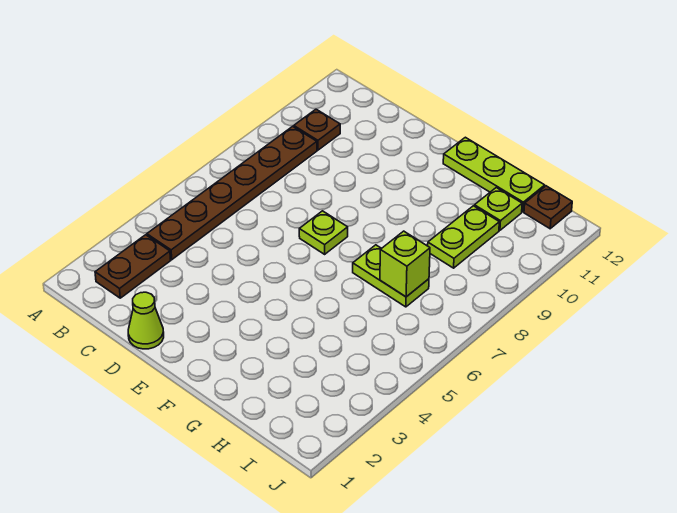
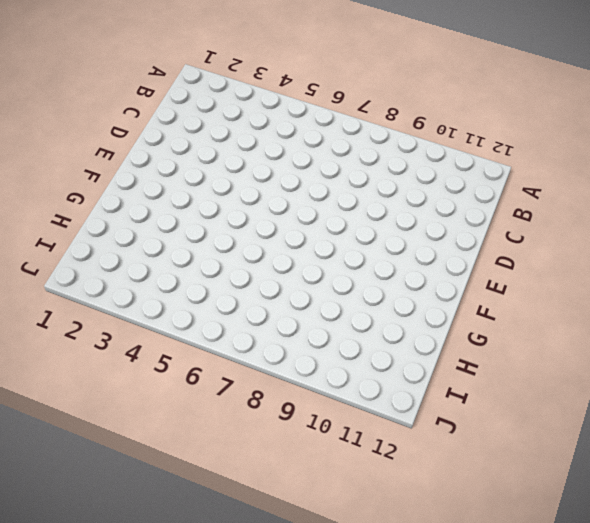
none -> brown plate B2:B3 level 1
none -> brown plate B4:B9 level 1

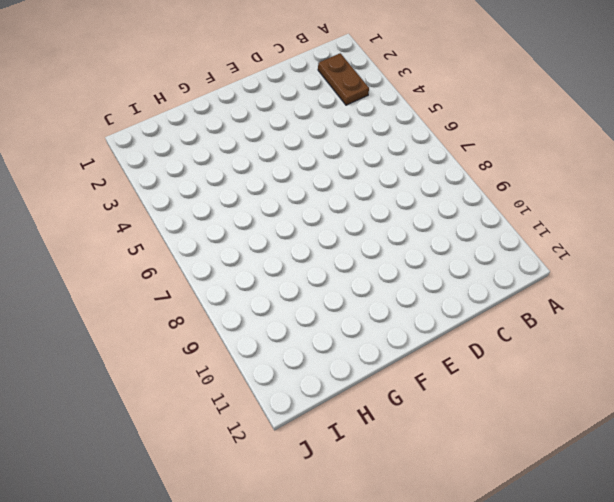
none -> brown plate B4:B9 level 1
none -> brown plate B10 level 1

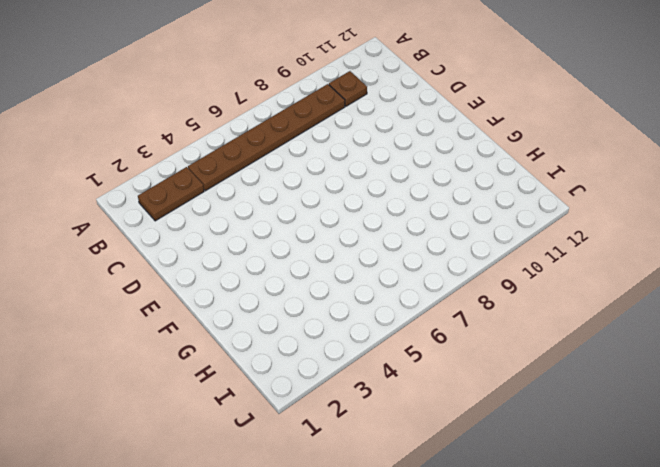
none -> lime cone D1 level 1
none -> lime plate E7 level 1

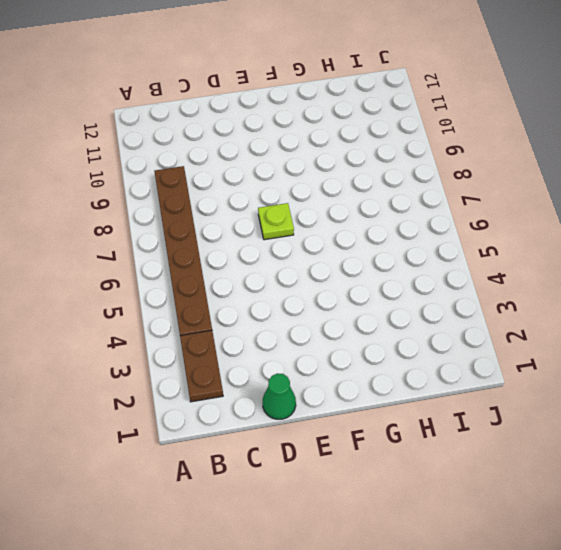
green cone D1 level 1 -> lime cone D1 level 1
none -> brown plate B10 level 1
none -> lime plate F12:H12 level 1

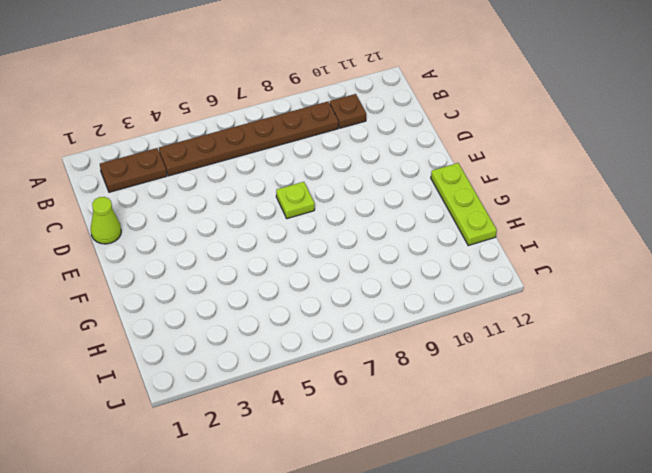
none -> lime plate G7:H7 level 1
none -> lime plate H9:H10 level 1

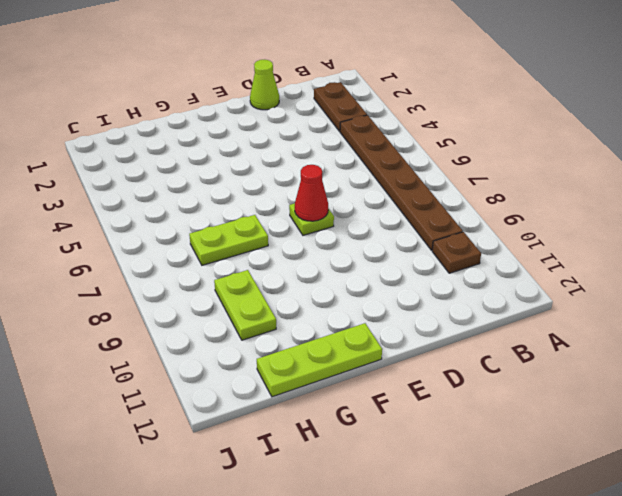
red cone E7 level 2 -> none
none -> lime plate H11 level 1
none -> brown plate I12 level 1

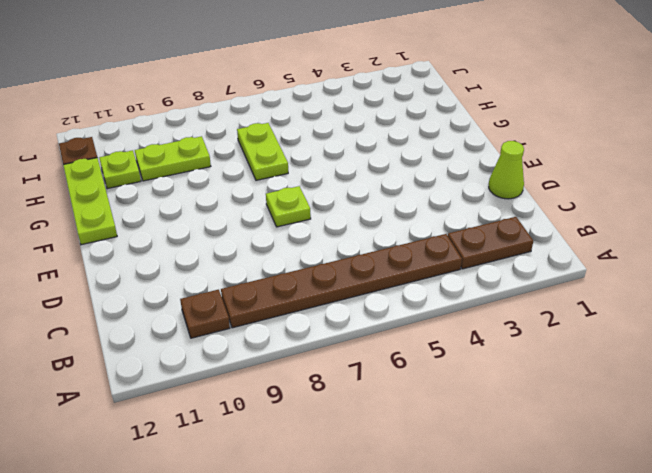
none -> lime brick H7 level 2

